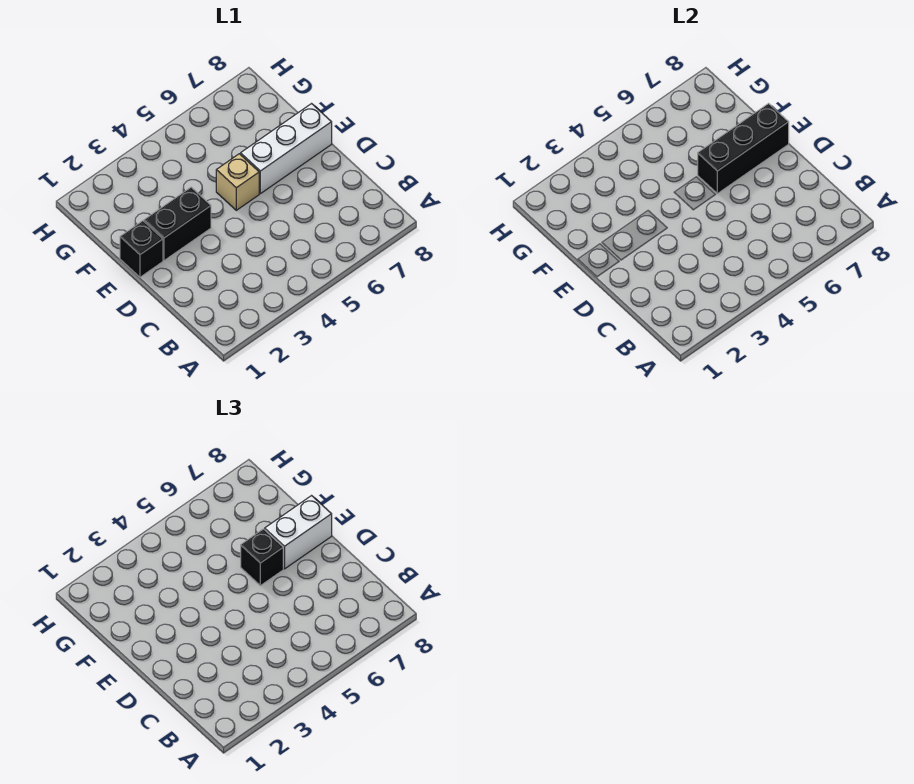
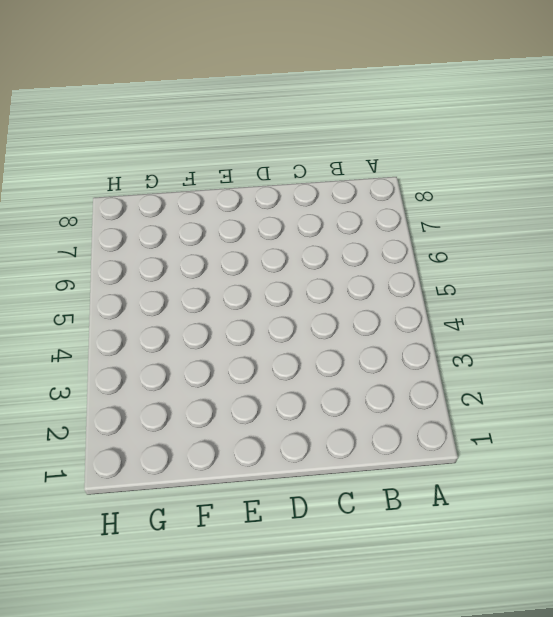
none -> black brick E1 level 1
none -> black brick E2:E3 level 1

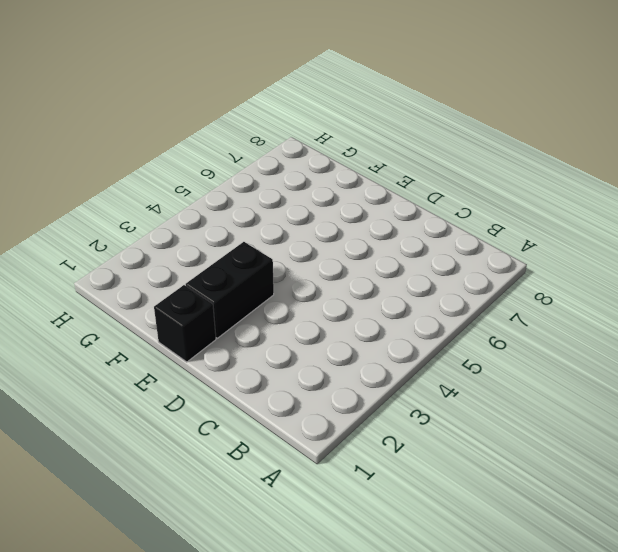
none -> tan brick E5 level 1
none -> white brick E6:E8 level 1

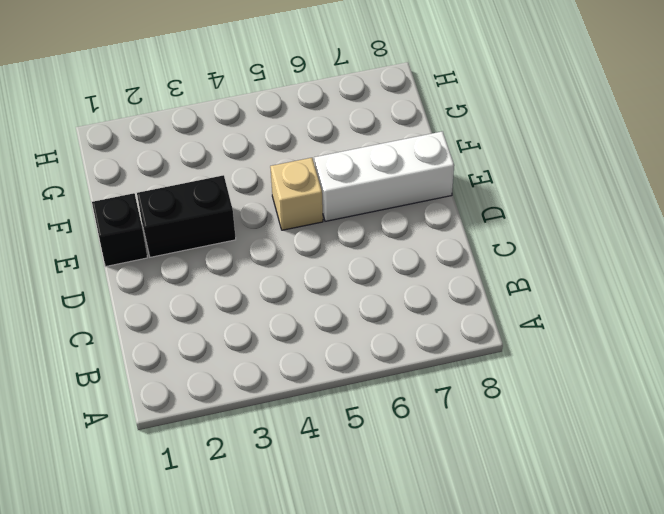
none -> black brick E6:E8 level 2
none -> black brick E6 level 3

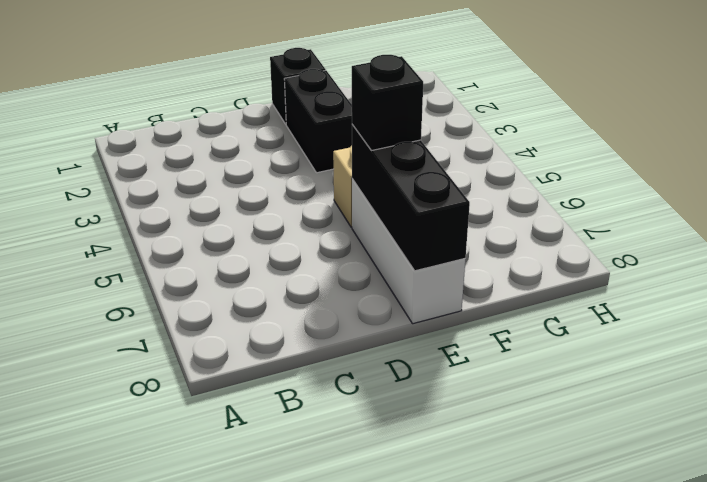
none -> white brick E7:E8 level 3

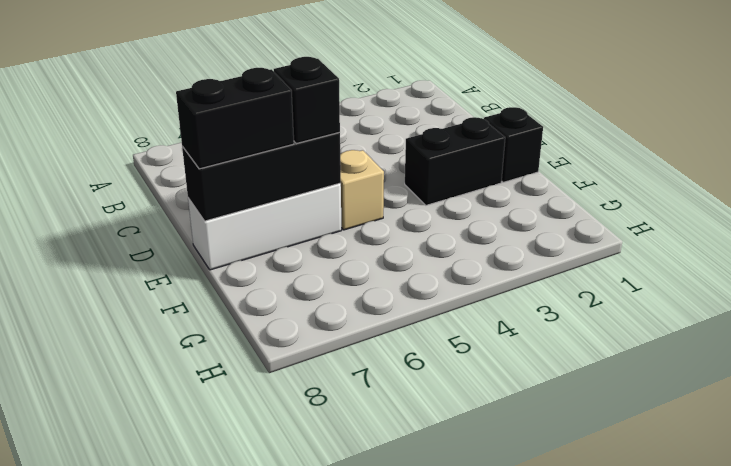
black brick E7:E8 level 3 -> white brick E7:E8 level 3

